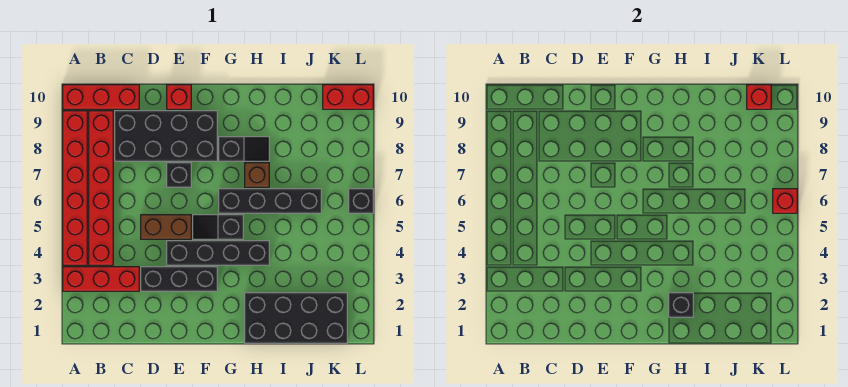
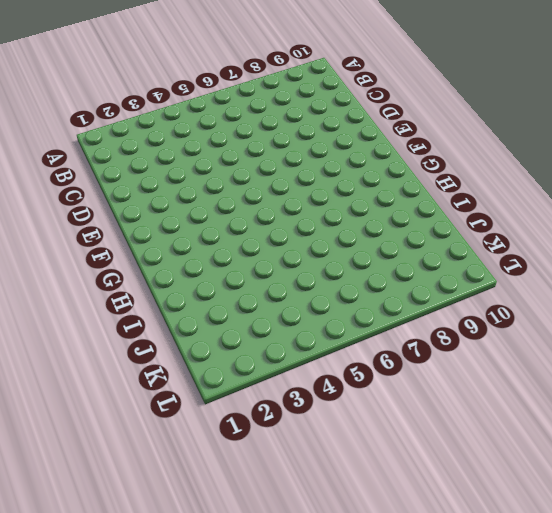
none -> red brick A3:C3 level 1
none -> red brick A4:A9 level 1
none -> red brick A10:C10 level 1

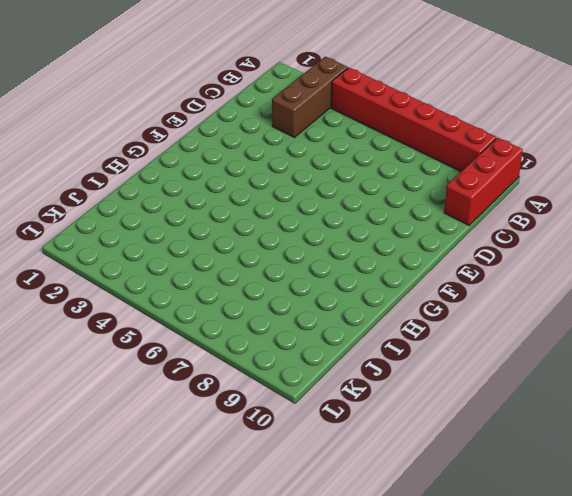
brown brick A3:C3 level 1 -> red brick A3:C3 level 1
none -> red brick B4:B9 level 1
none -> black brick C8:F9 level 1
none -> black brick D3:F3 level 1

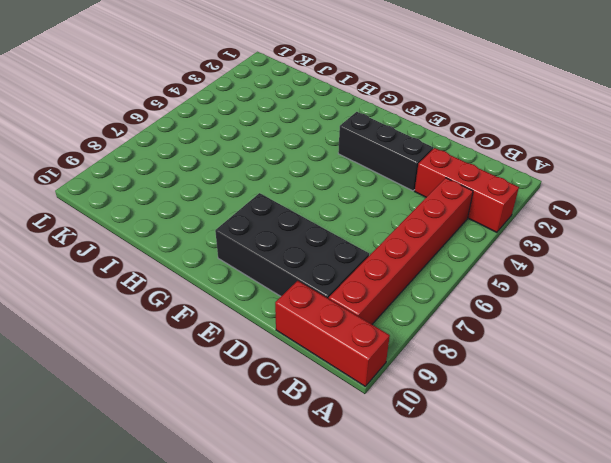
none -> red brick A4:A9 level 1
none -> brown brick D5:E5 level 1
none -> black brick E4:H4 level 1

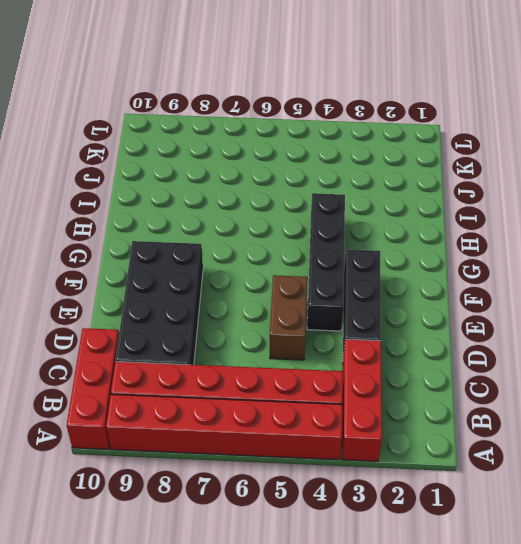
none -> black brick E7 level 1
none -> red brick E10 level 1
none -> black slope F5:G5 level 1 top G

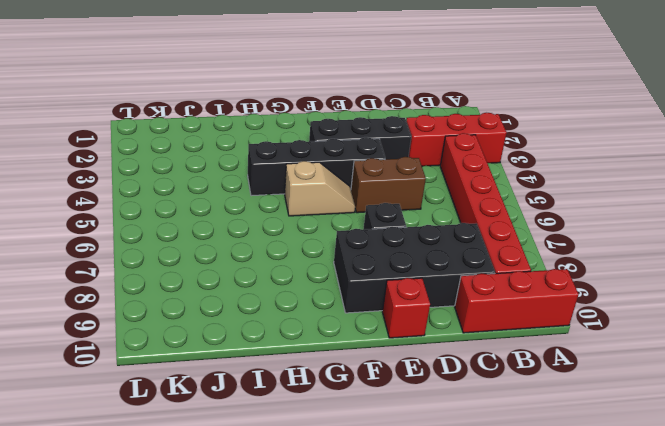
tan slope F5:G5 level 1 top G -> black slope F5:G5 level 1 top G
none -> red brick A4:A9 level 1
none -> black brick G6:J6 level 1
none -> black slope G8:H8 level 1 top G

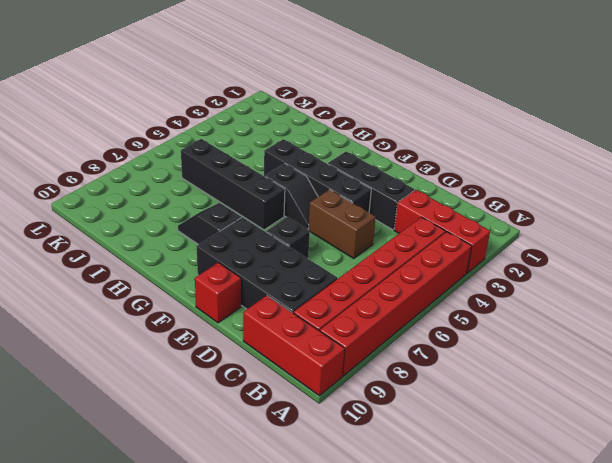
none -> black brick H1:K2 level 1
none -> brown brick H7 level 1
none -> red brick K10:L10 level 1

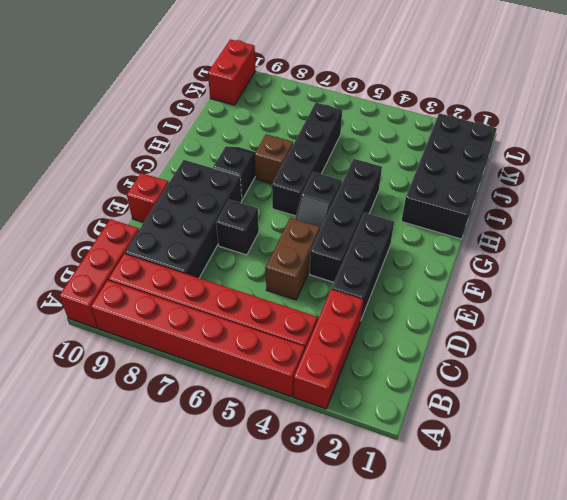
none -> black brick L6 level 1
none -> black brick H2 level 2
none -> red brick K10 level 2

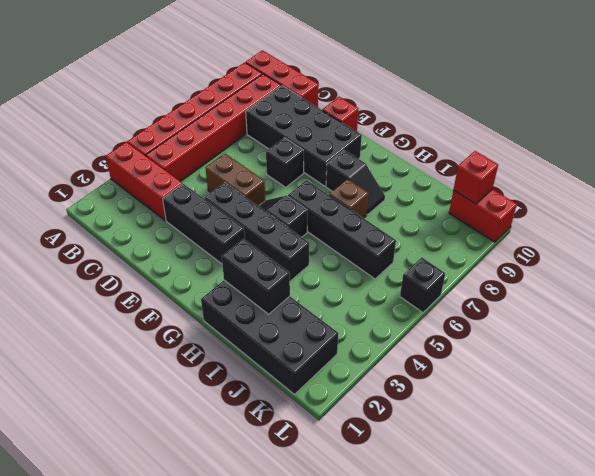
black brick H2:I2 level 2 -> black brick H2 level 2
none -> red brick L6 level 2

